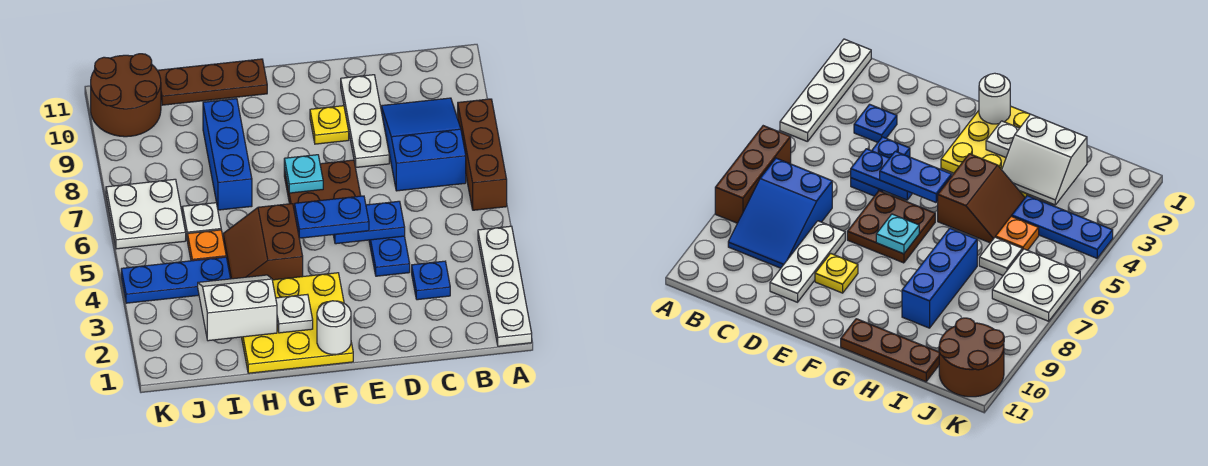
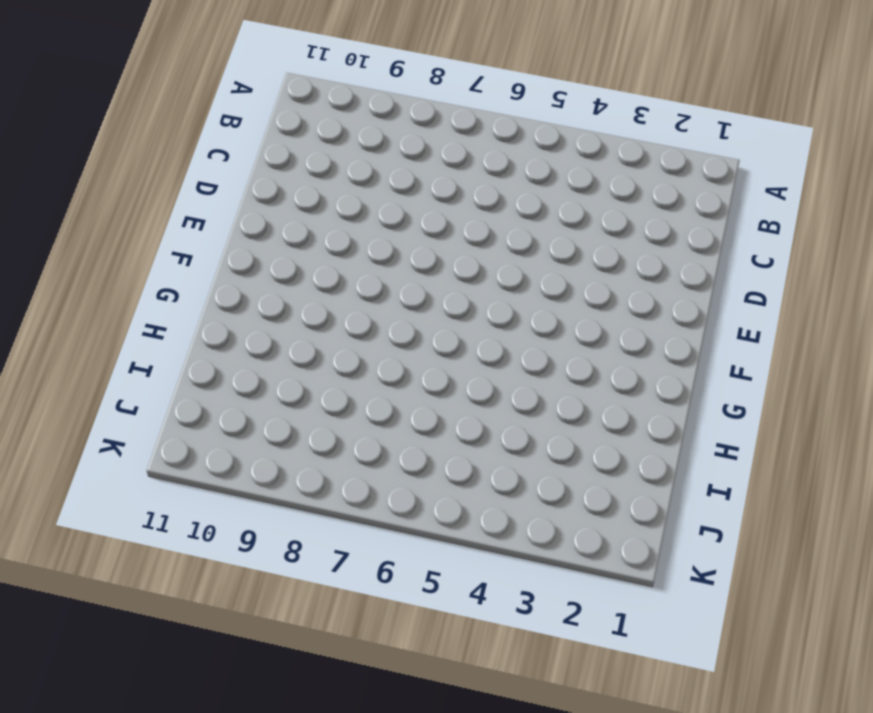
none -> white plate A1:A4 level 1
none -> brown brick A6:A8 level 1
none -> blue slope B7:C9 level 1 top 7

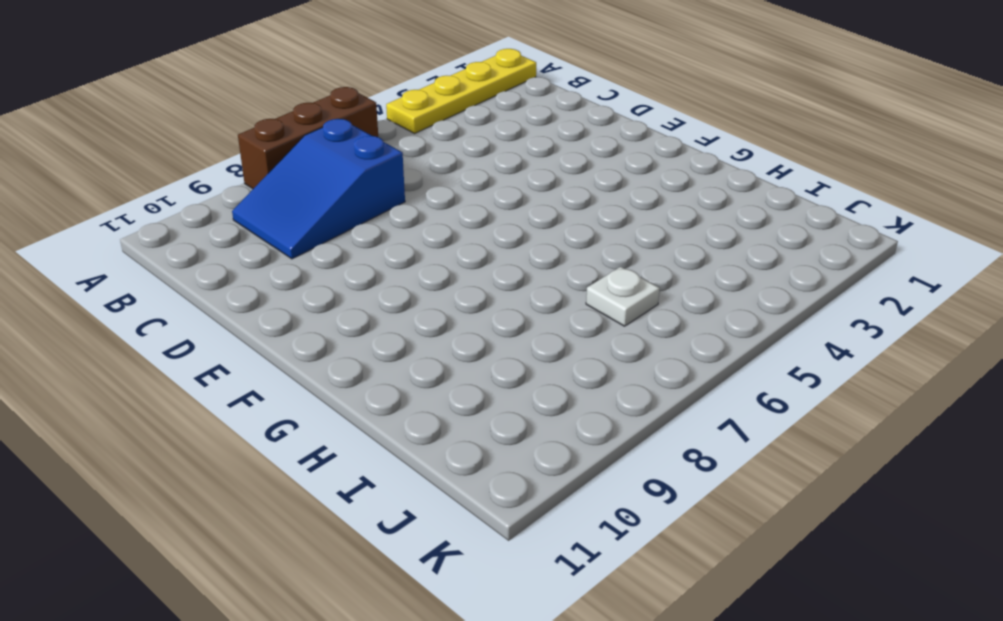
yellow plate A1:A4 level 1 -> white plate A1:A4 level 1
none -> blue plate C3 level 1
none -> blue plate D4:D5 level 1
none -> white plate D8:D10 level 1

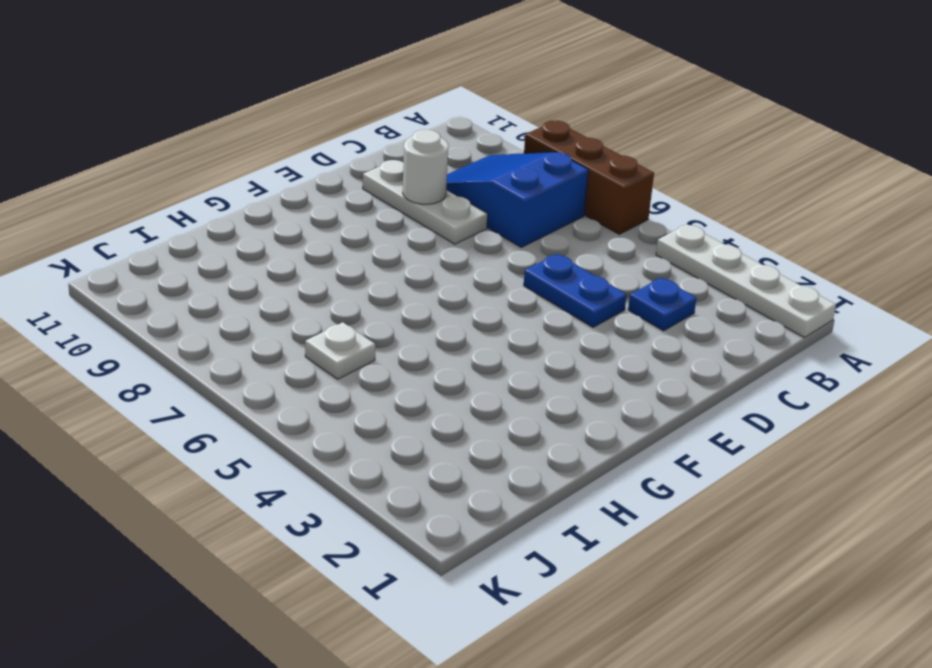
white round brick D9 level 2 -> white round brick F1 level 2
none -> brown plate E6:F7 level 1
none -> yellow plate E9 level 1
none -> yellow plate F1:H3 level 1

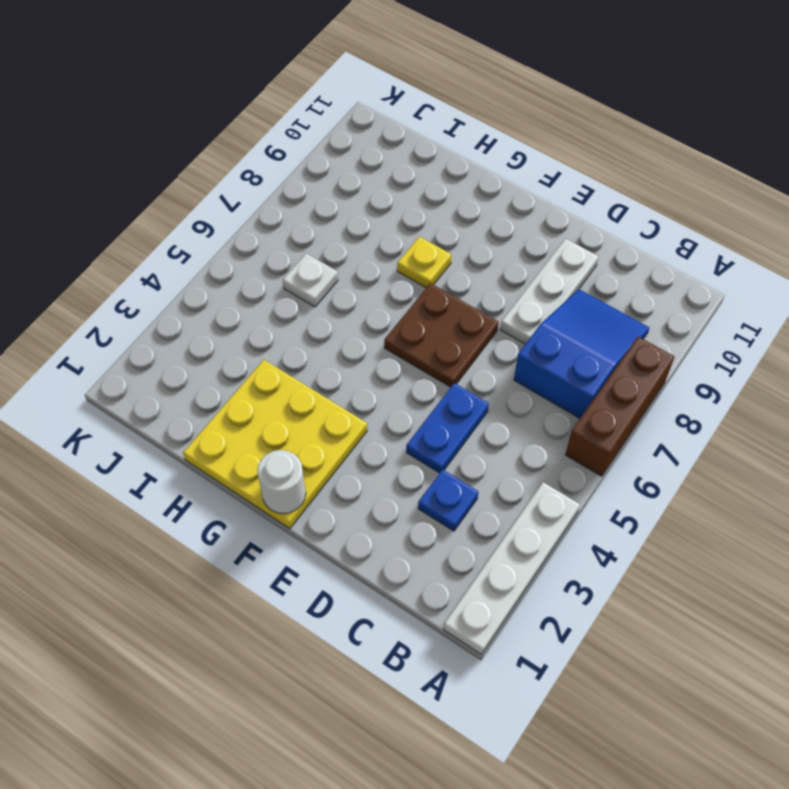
yellow plate G8 level 1 -> yellow plate E9 level 1
none -> brown slope G4:H5 level 1 top G
none -> brown plate G11:I11 level 1
none -> blue brick H7:H9 level 1

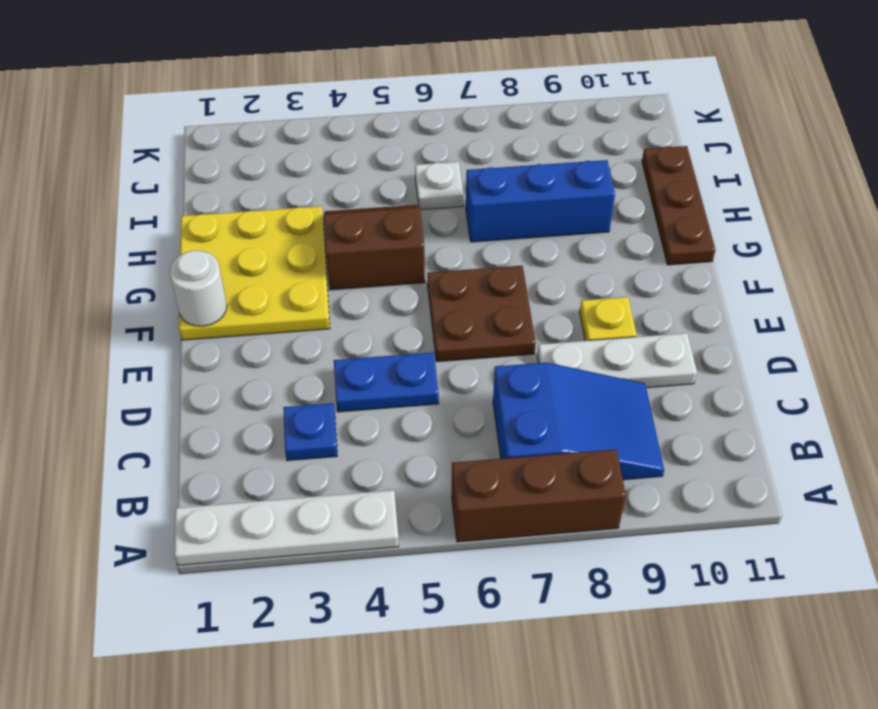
none -> blue plate I4:K4 level 1
none -> orange plate I5 level 1
none -> white plate J6:K7 level 1

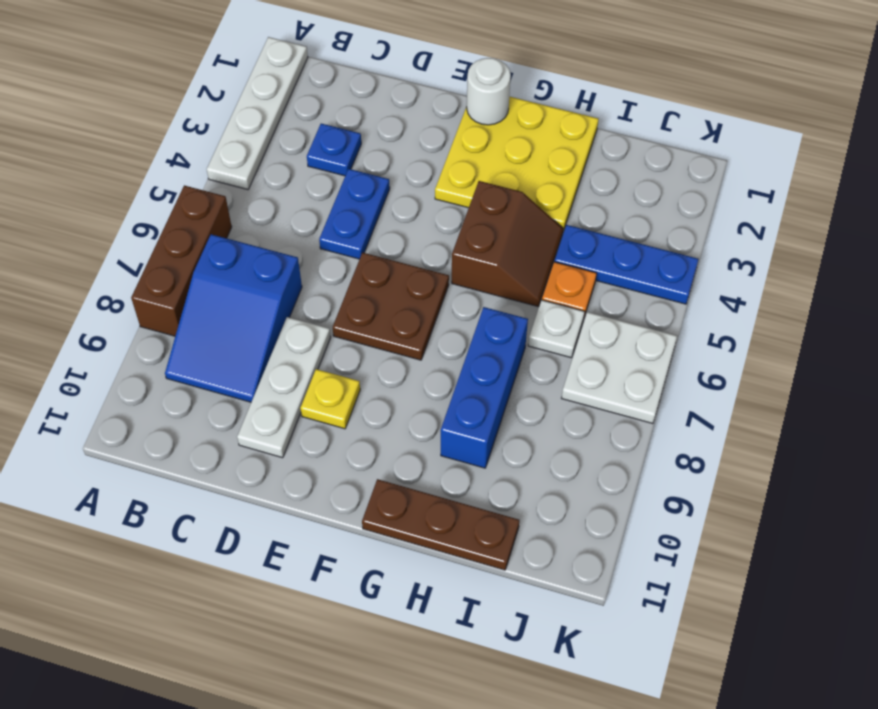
none -> brown round brick J10:K11 level 1
none -> blue plate D5:E5 level 2
none -> cyan plate F7 level 2

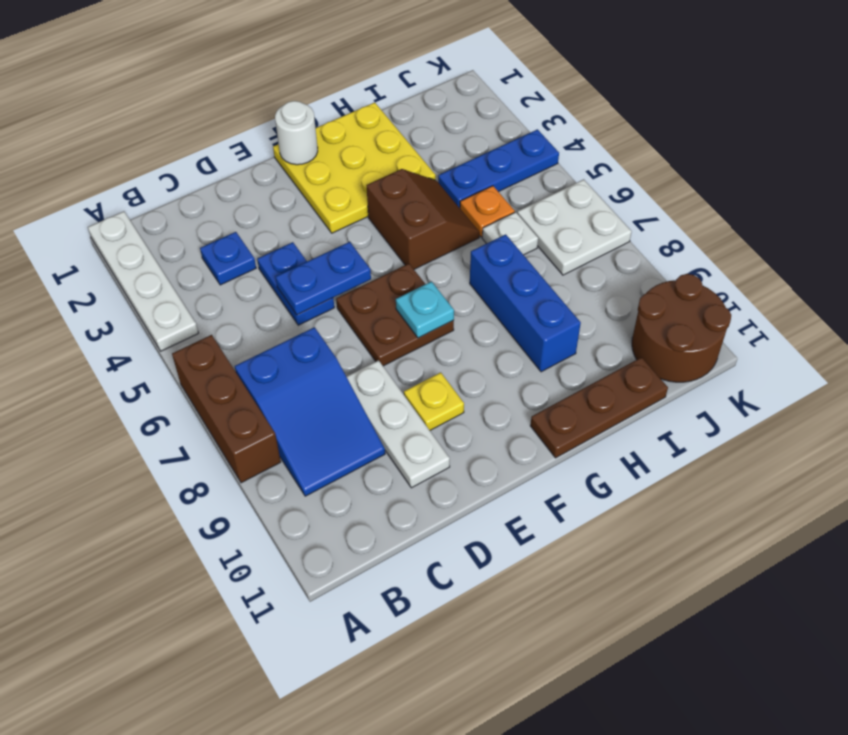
none -> white plate G2 level 2
none -> white slope H2:I3 level 2 top 2
none -> blue plate E5:F5 level 3

